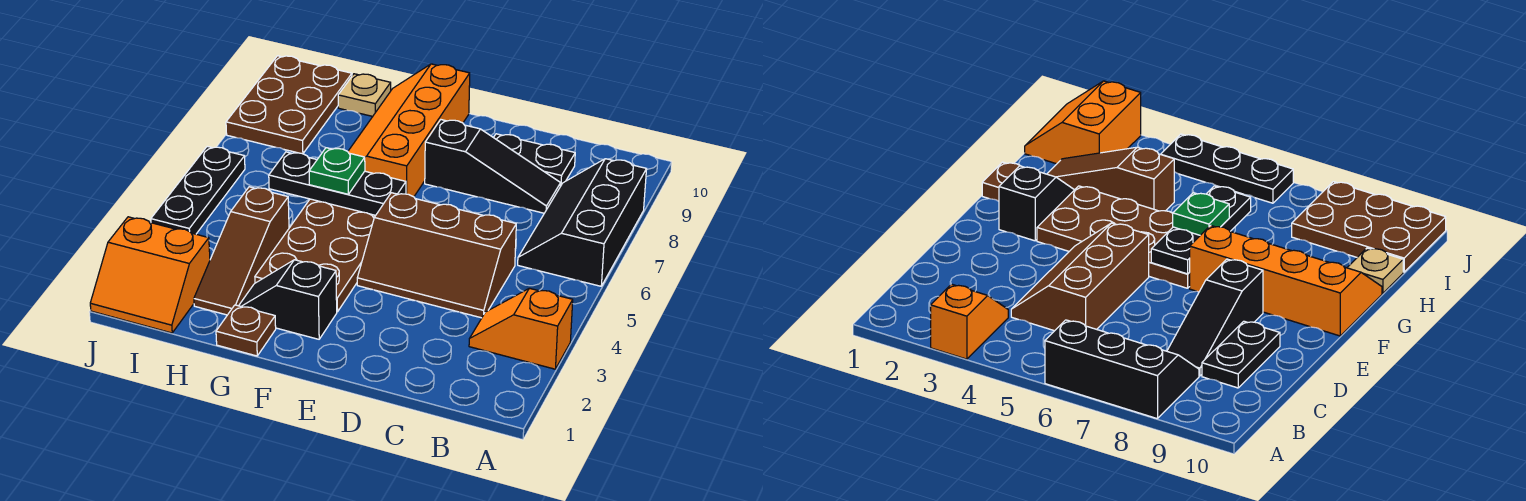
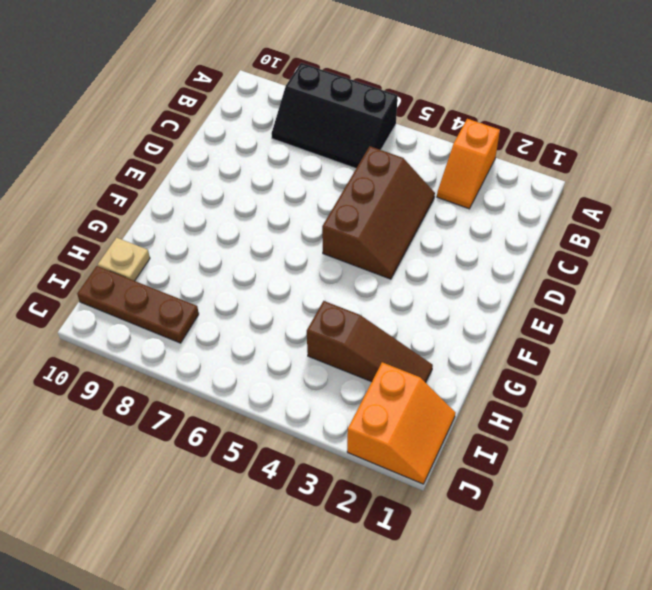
brown plate I8:I10 level 1 -> brown plate I8:J10 level 1
none -> black slope C8:E8 level 1 top E
none -> black plate C9:D9 level 1
none -> black slope F2:G2 level 1 top F

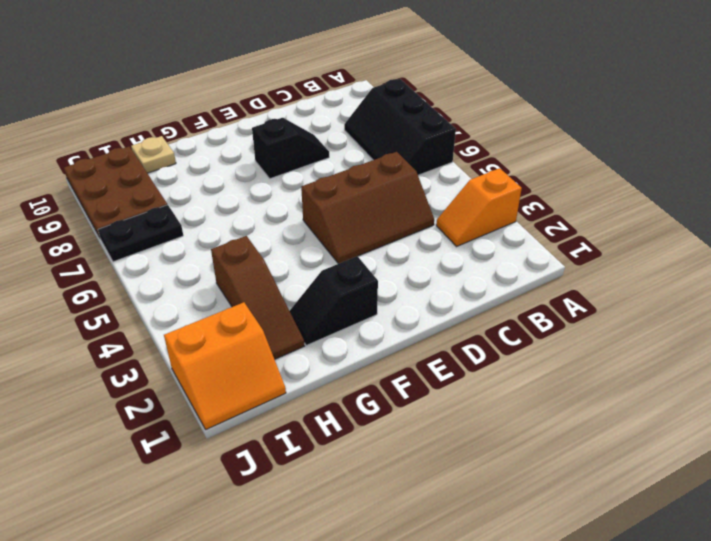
black slope D8:E8 level 1 top E -> black slope C8:E8 level 1 top E
black plate I7:J7 level 1 -> black plate C9:D9 level 1
none -> brown plate F3:G6 level 1
none -> orange slope F7:G10 level 1 top F
none -> brown plate G1 level 1

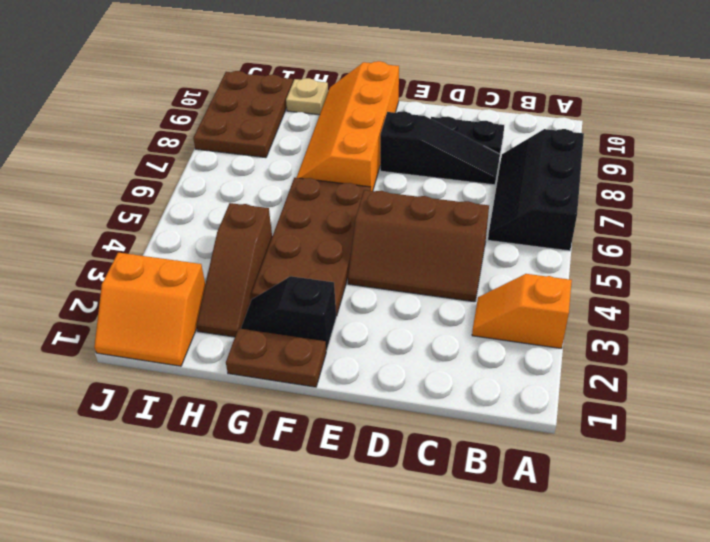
brown plate F1:G1 level 1 -> brown plate G1 level 1
none -> black plate J4:J6 level 1
none -> black plate F6:H6 level 2
none -> green plate G6 level 3

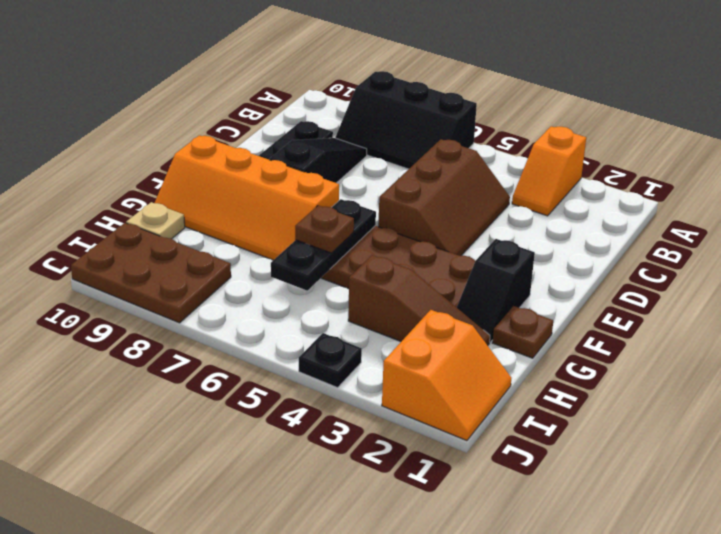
brown plate G6 level 3 -> green plate G6 level 3
black plate J4 level 1 -> black plate J4:J6 level 1

